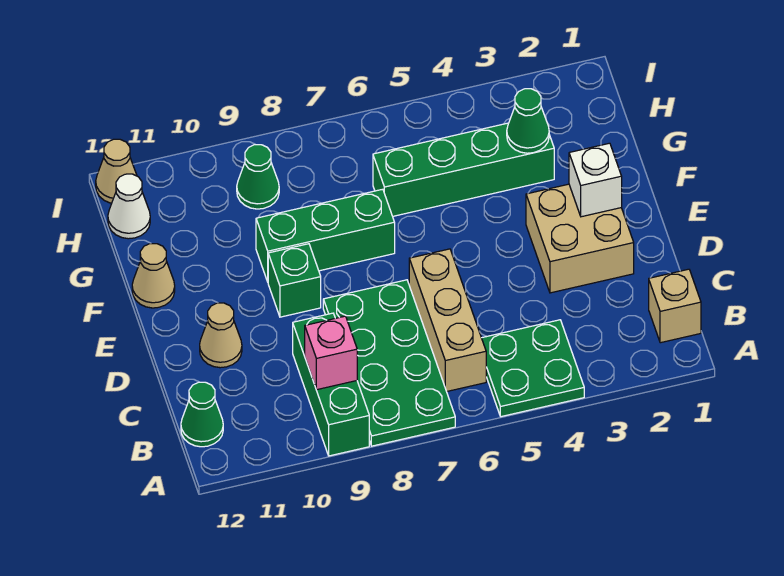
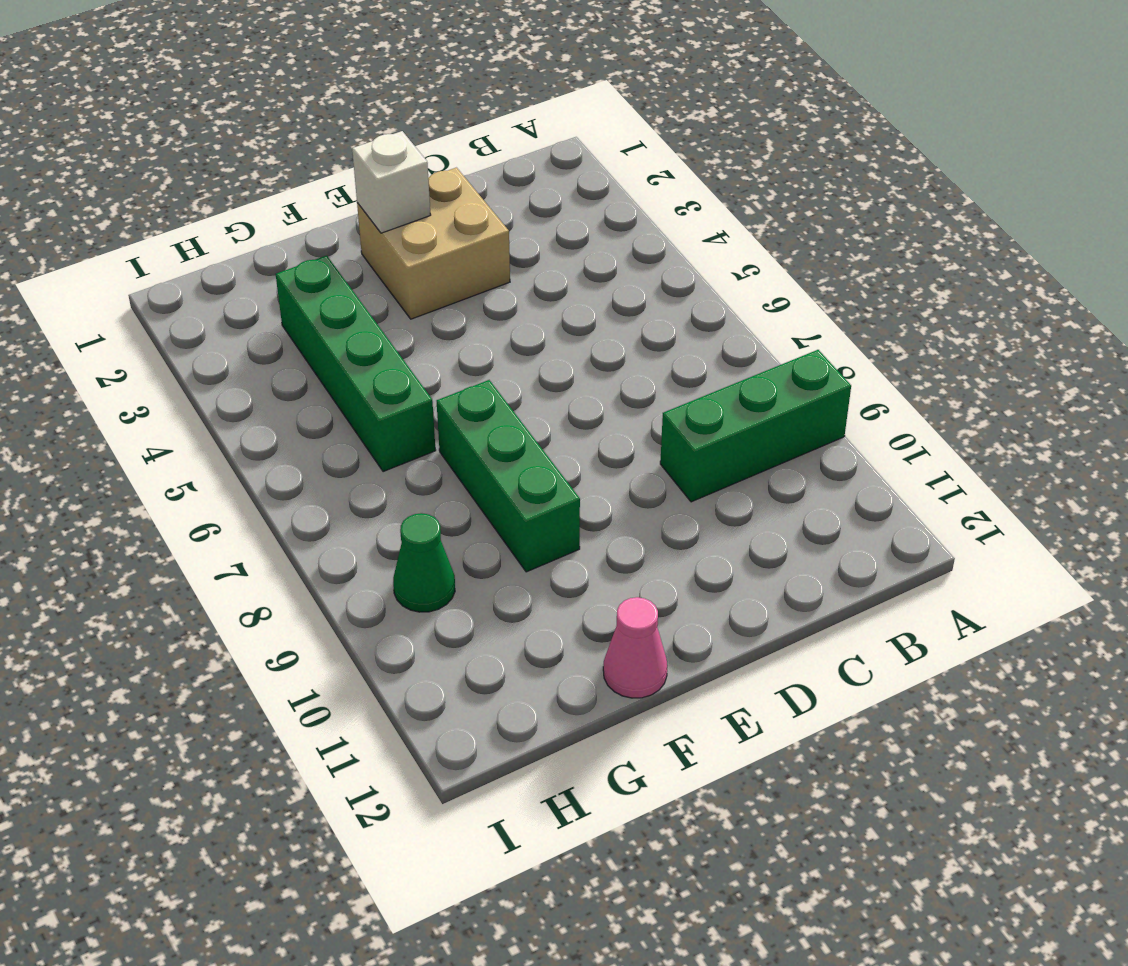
pink cone F12 level 1 -> tan cone F12 level 1
none -> green plate A4:B5 level 1
none -> green plate A7:D8 level 1
none -> tan brick B1 level 1

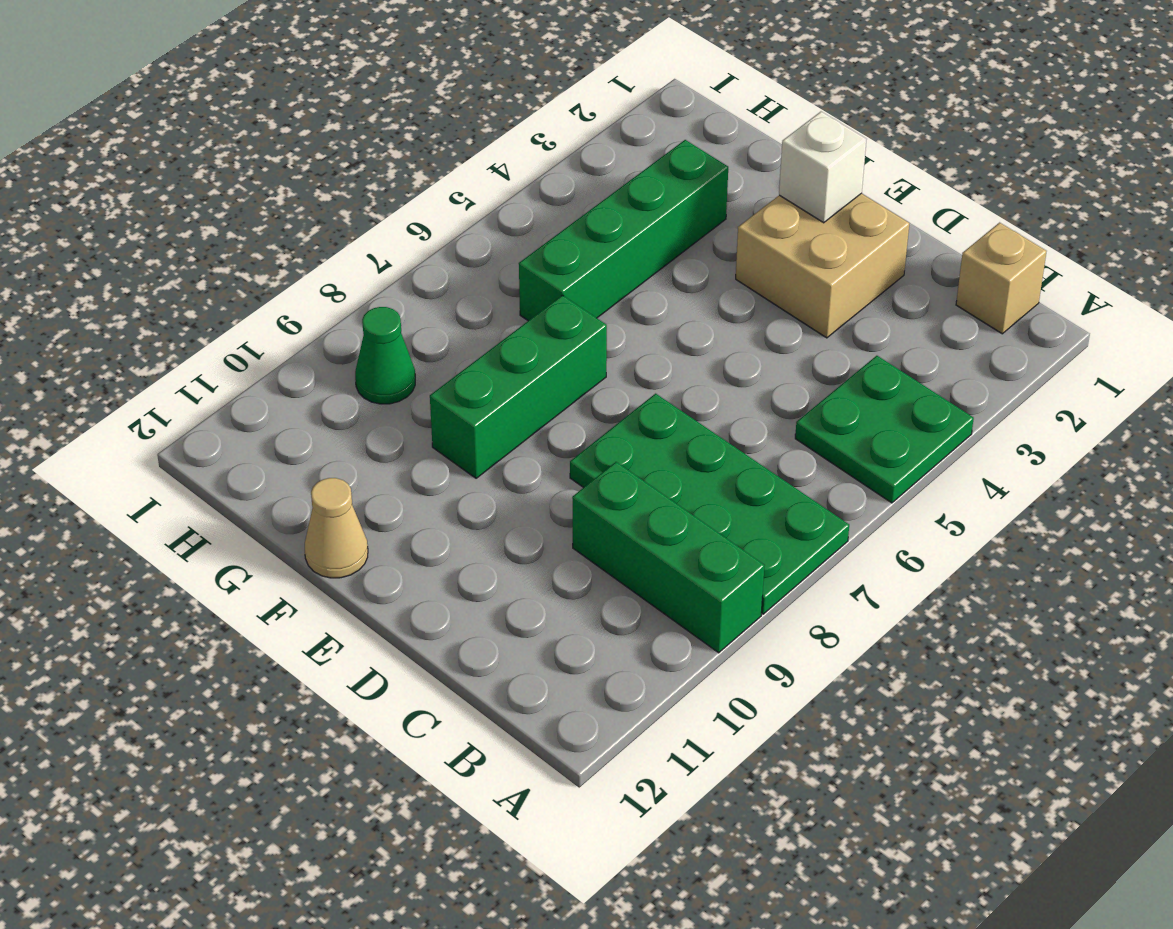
none -> tan brick B6:D6 level 1
none -> green cone B12 level 1
none -> tan cone D11 level 1

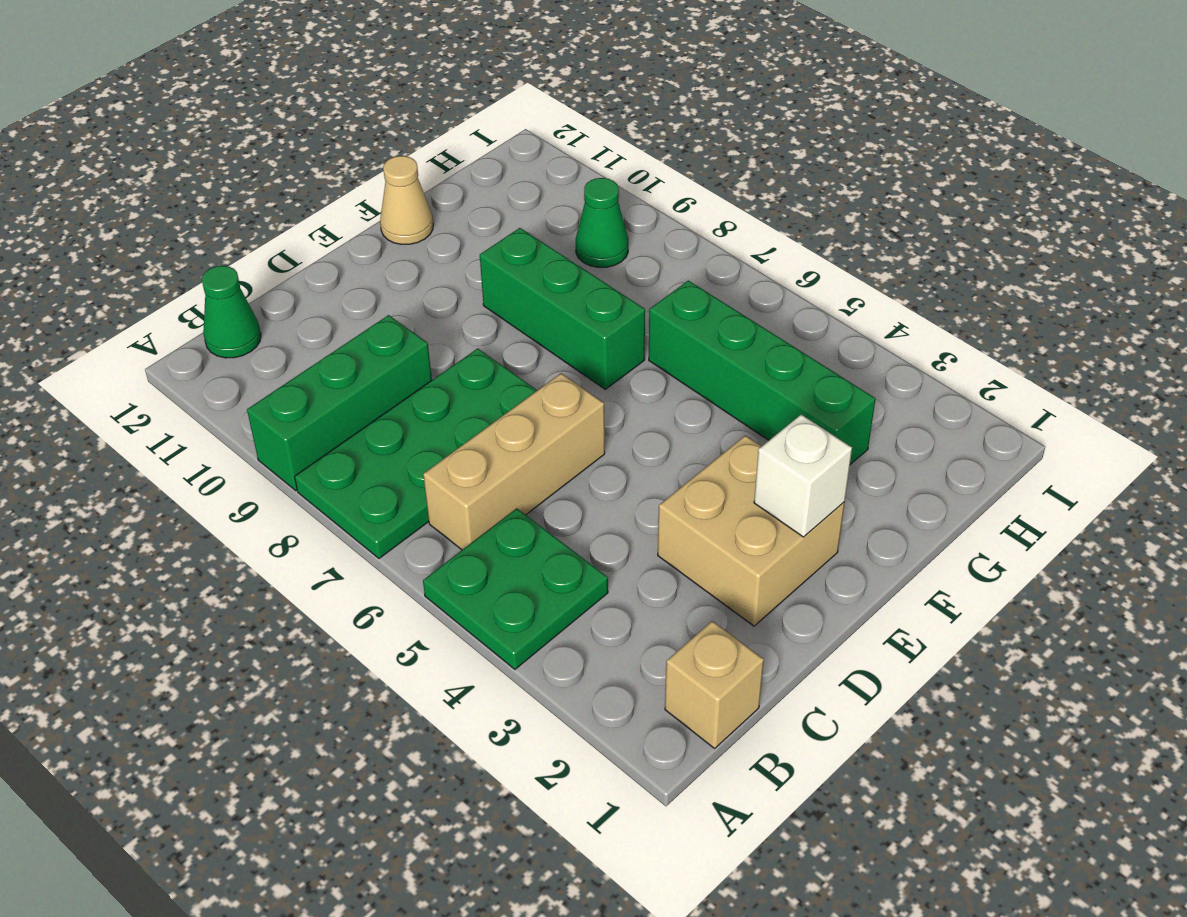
none -> tan cone D11 level 1
none -> green brick E9 level 1
none -> white cone H12 level 1

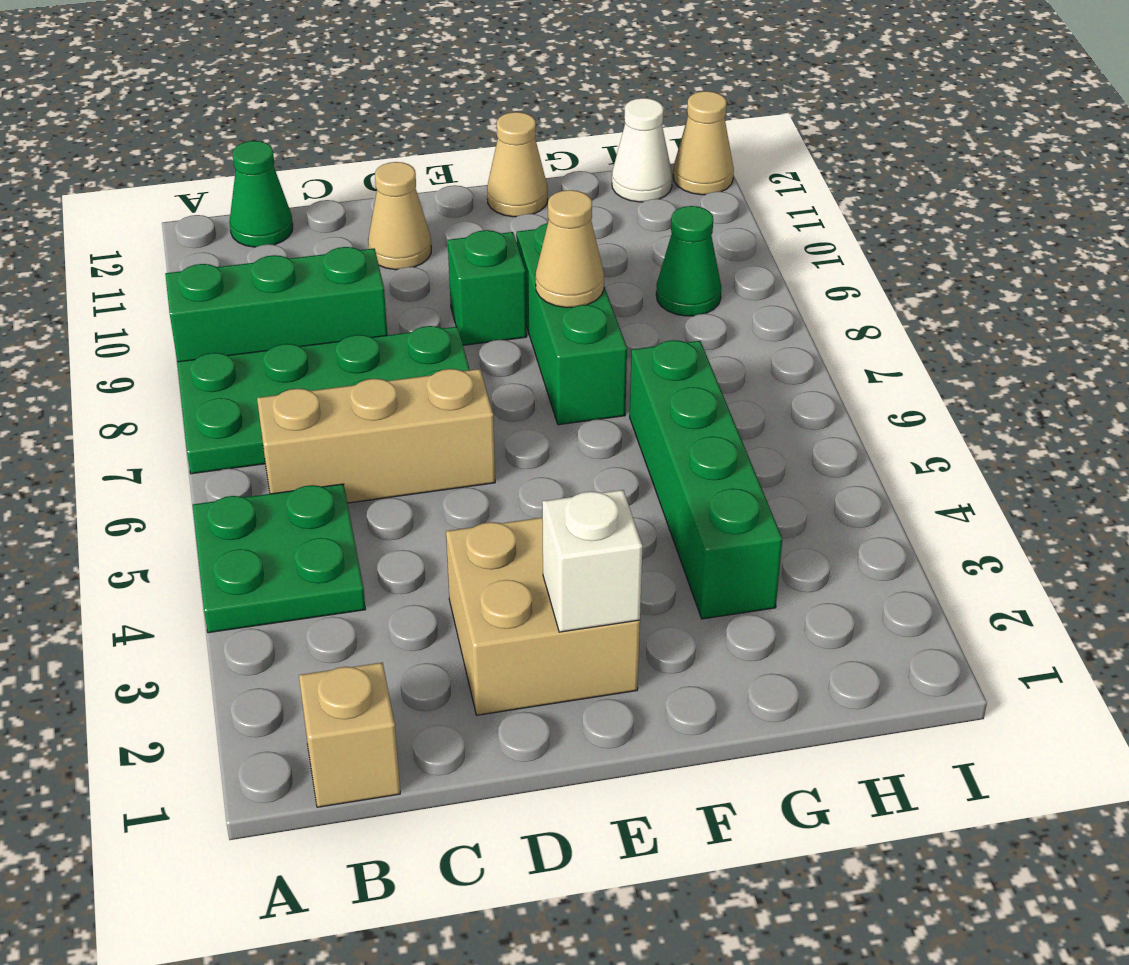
tan cone F8 level 2 -> none
none -> pink brick B9 level 2
none -> green cone G3 level 2

